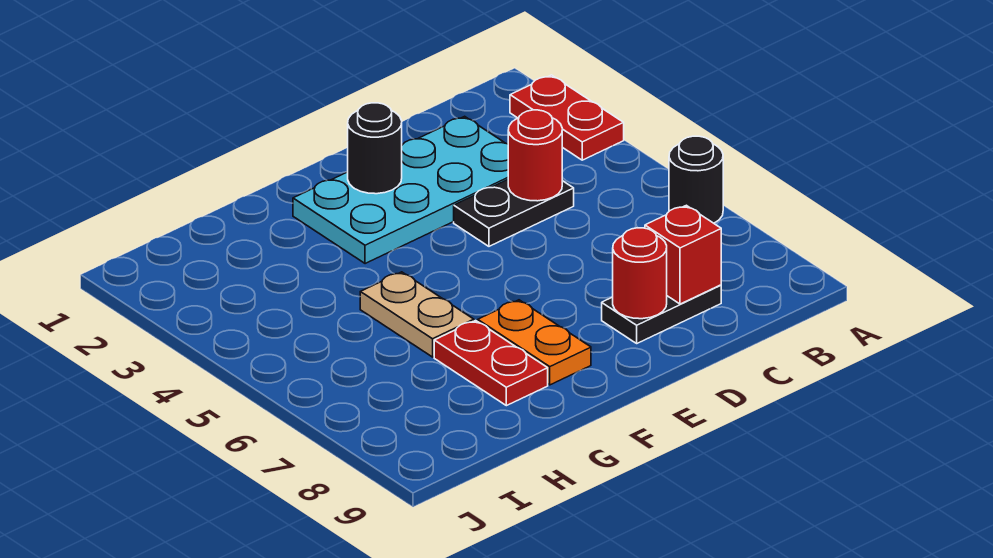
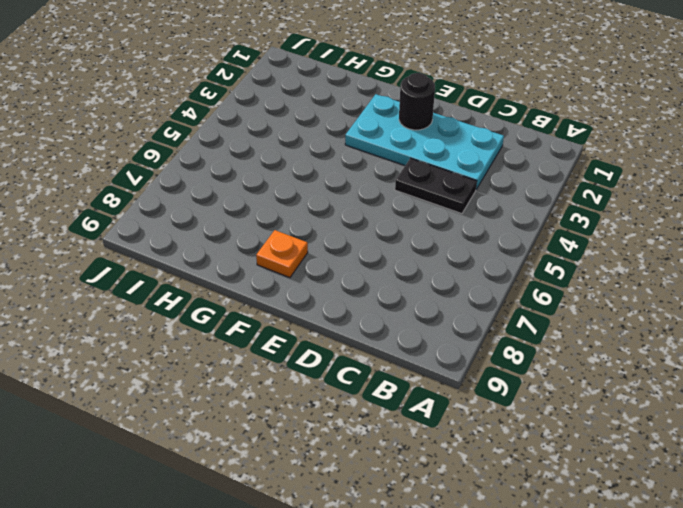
orange plate F8 level 1 -> orange plate F7:F8 level 1
none -> red plate A2:A3 level 1
none -> black round brick A6 level 1
none -> black plate C8:D8 level 1

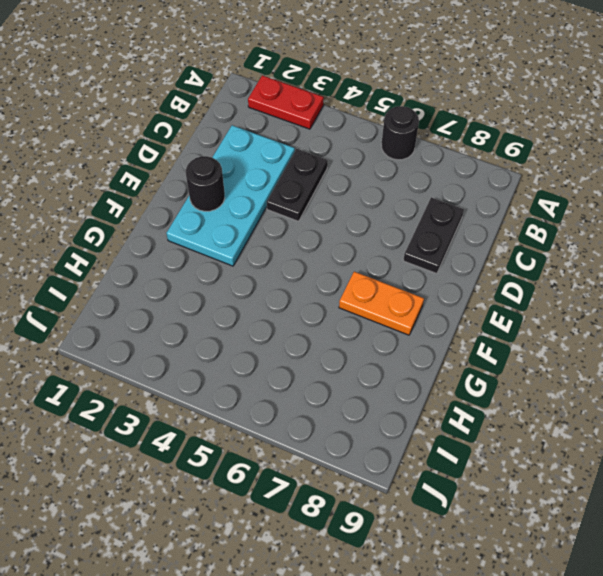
none -> tan plate G5:G6 level 1
none -> red plate G7:G8 level 1
none -> red round brick C4 level 2

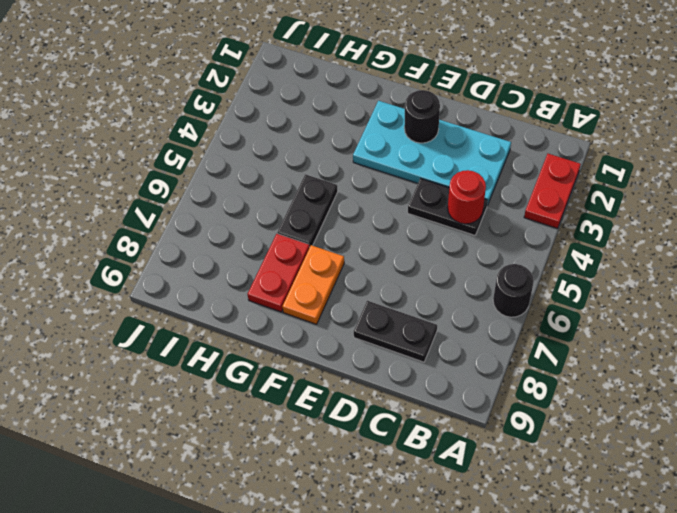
black plate G5:G6 level 1 -> tan plate G5:G6 level 1
none -> red brick C8 level 2
none -> red round brick D8 level 2

